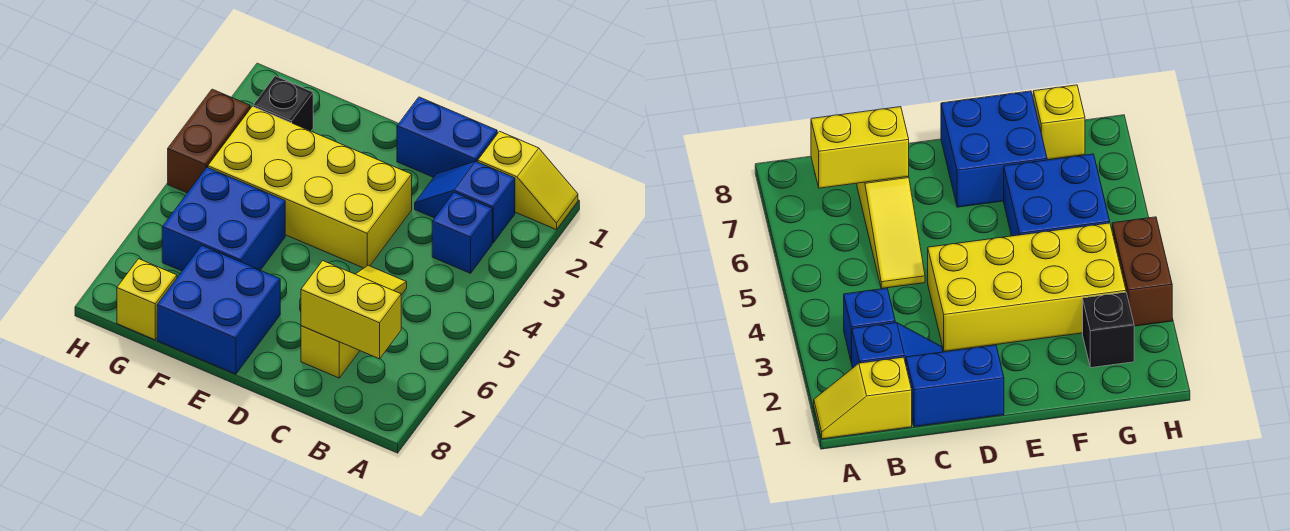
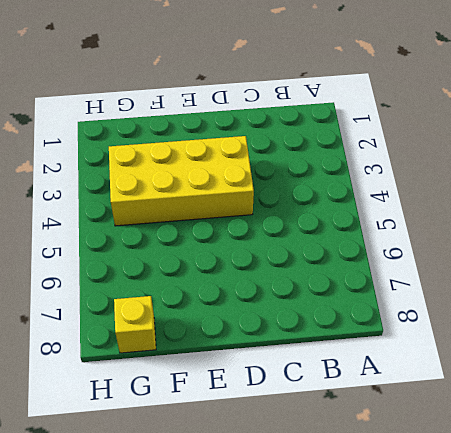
none -> yellow slope A1:B1 level 1 top B
none -> blue slope B2:C2 level 1 top B
none -> blue brick B3 level 1

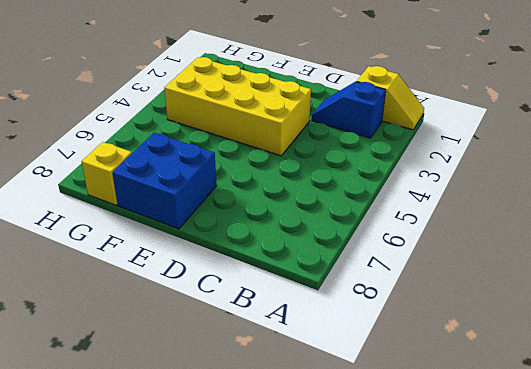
none -> blue brick B3 level 1
none -> blue brick C1:D1 level 1
none -> yellow slope C5:C7 level 1 top 7

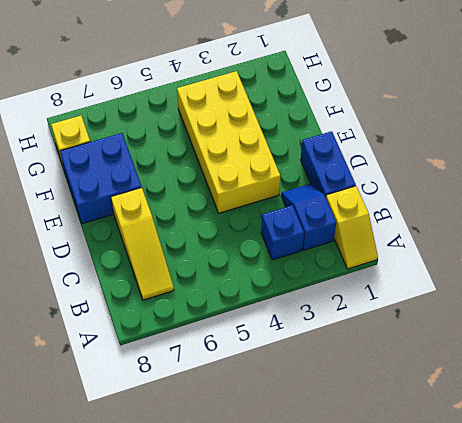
yellow slope B7:D7 level 1 top D -> yellow slope C5:C7 level 1 top 7
none -> blue brick F5:G6 level 1
none -> black brick G2 level 1
none -> brown brick H3:H4 level 1

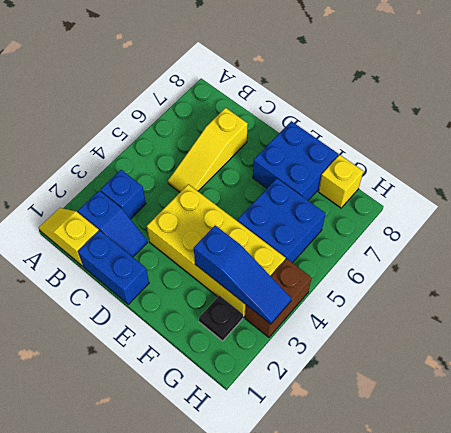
blue slope F3:H3 level 2 top F -> none
black plate G2 level 1 -> black brick G2 level 1
none -> yellow brick B7:C7 level 2

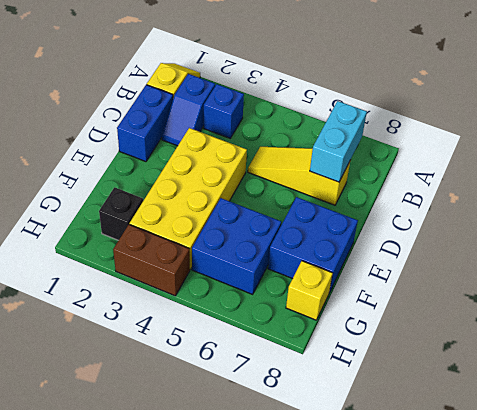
cyan brick B7:C7 level 2 -> yellow brick B7:C7 level 2

